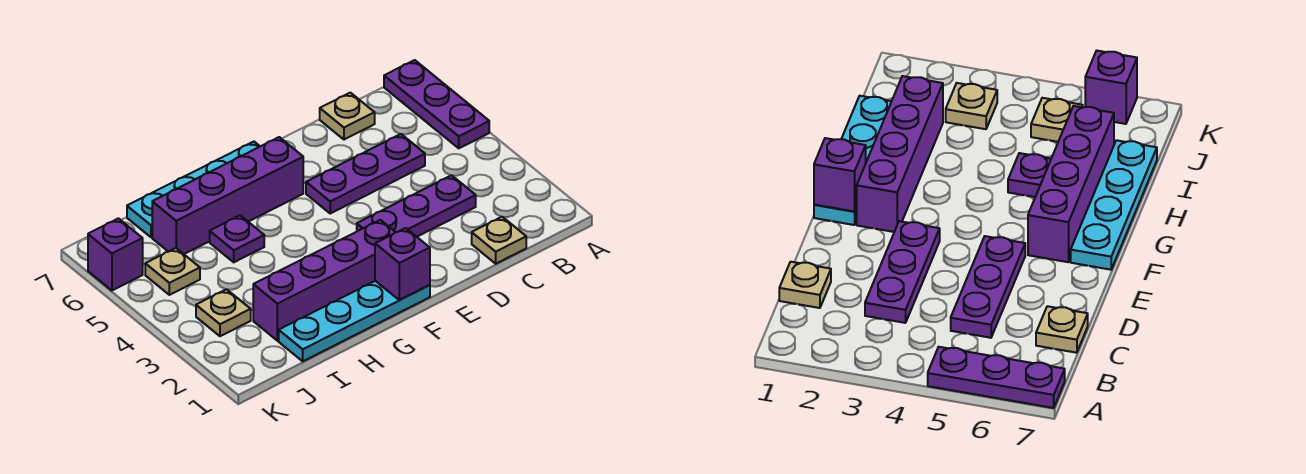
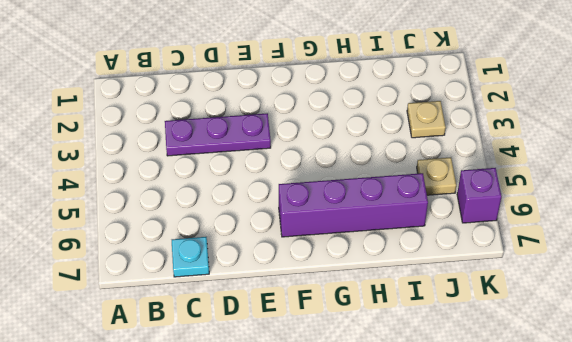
cyan plate C7 level 1 -> tan plate C7 level 1
none -> purple plate A5:A7 level 1
none -> tan plate C1 level 1
none -> purple plate C5:E5 level 1

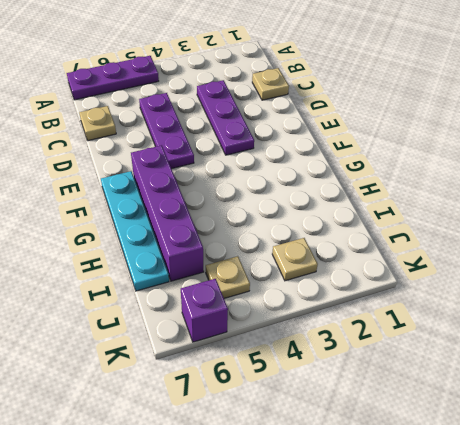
none -> cyan plate F1:I1 level 1
none -> purple brick F2:I2 level 1
none -> purple plate H5 level 1

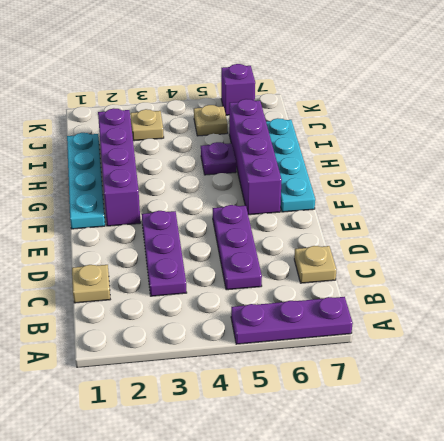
none -> purple brick F1 level 2

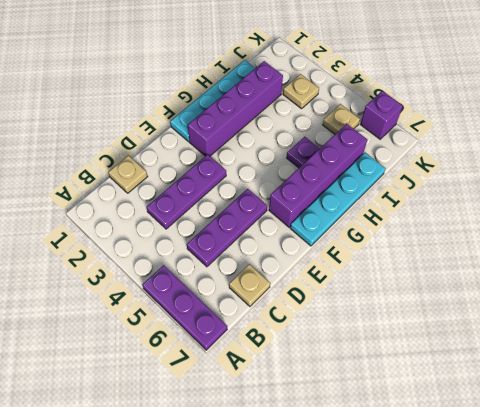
none -> purple brick F1 level 2

